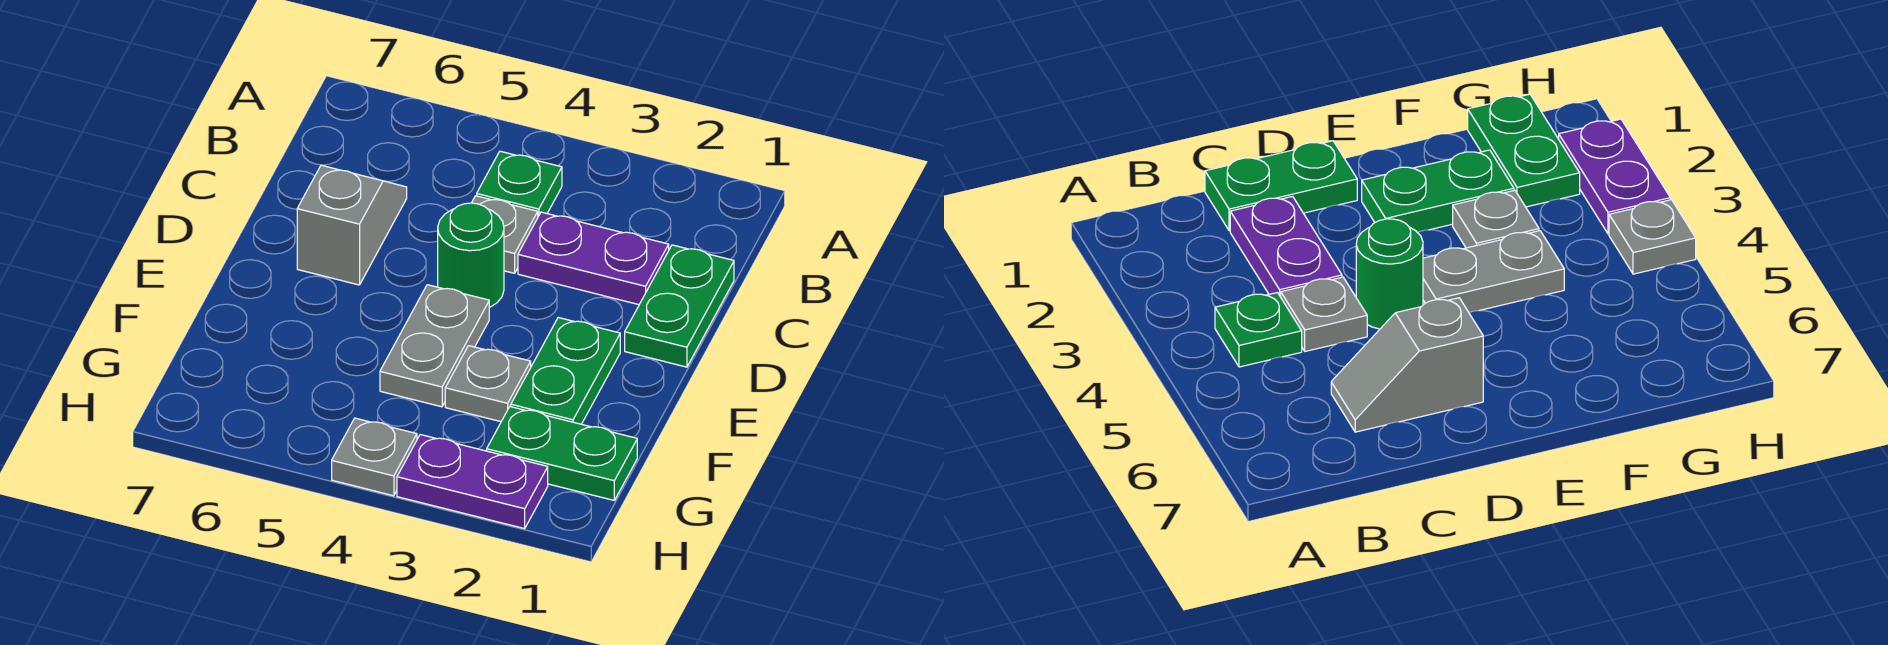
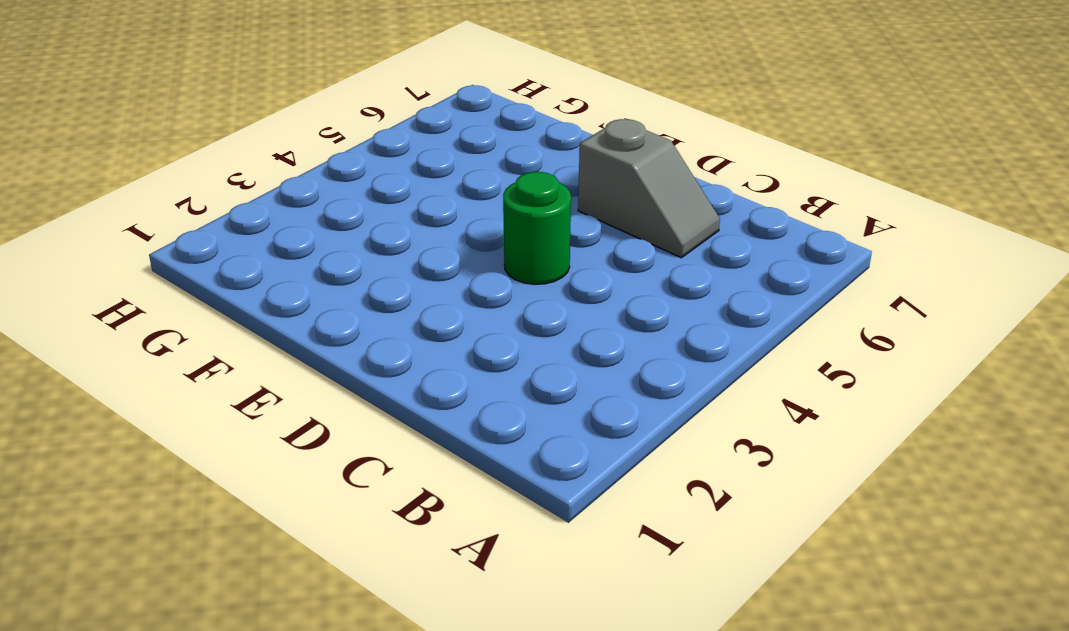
none -> green plate B4 level 1
none -> green plate C1:D1 level 1
none -> purple plate C2:C3 level 1

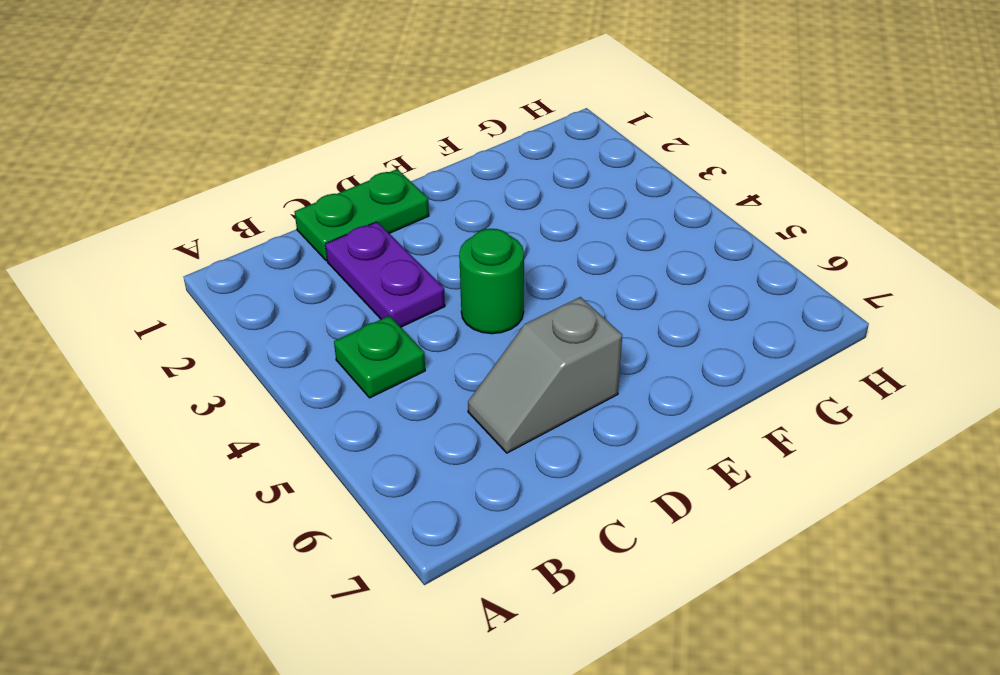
none -> grey plate C4 level 1
none -> green plate E2:F2 level 1
none -> grey plate E4:F4 level 1

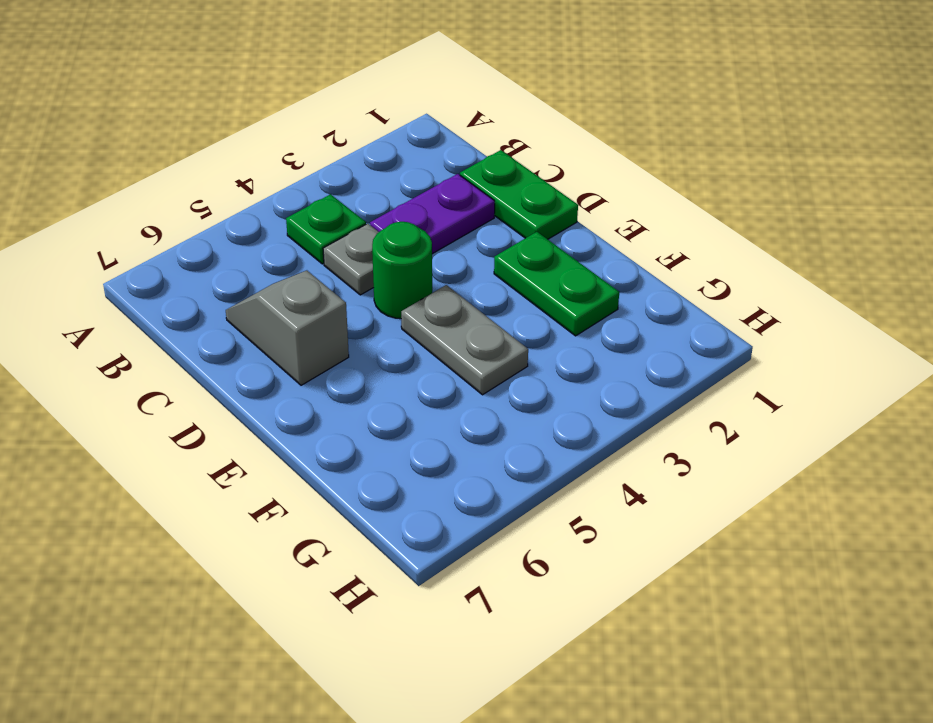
none -> grey plate F3 level 1
none -> green plate G1:G2 level 1
none -> purple plate H2:H3 level 1

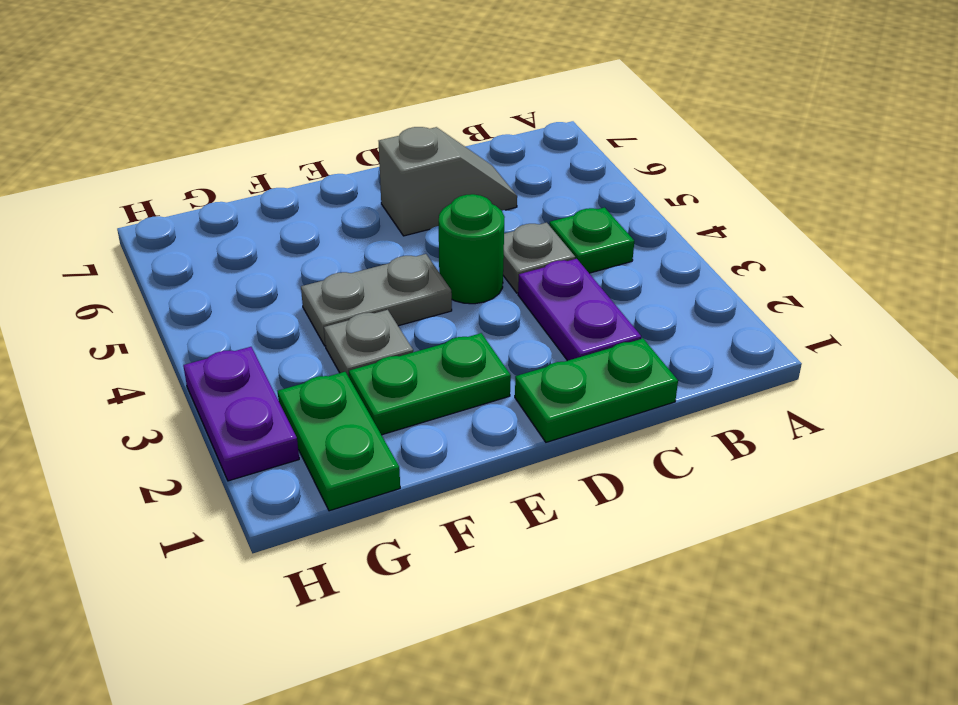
none -> grey plate H4 level 1

